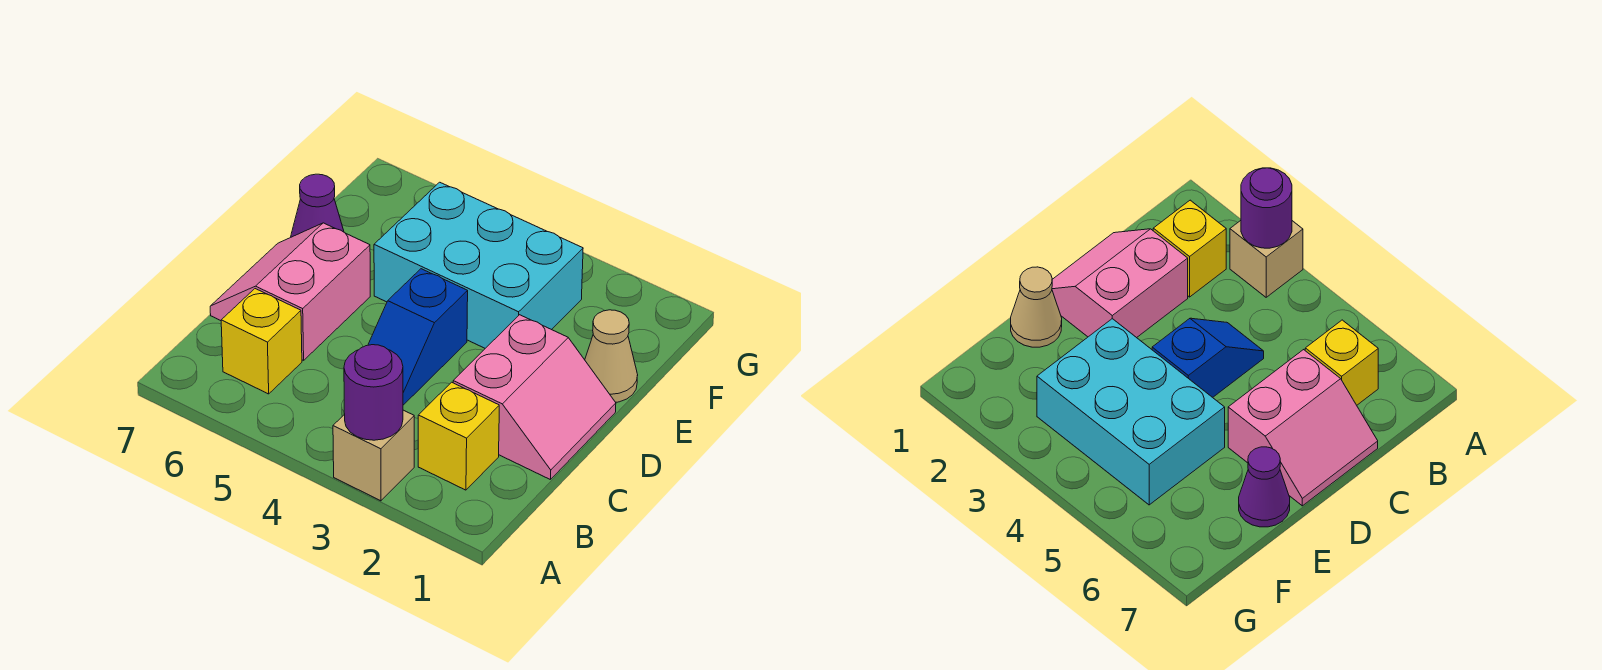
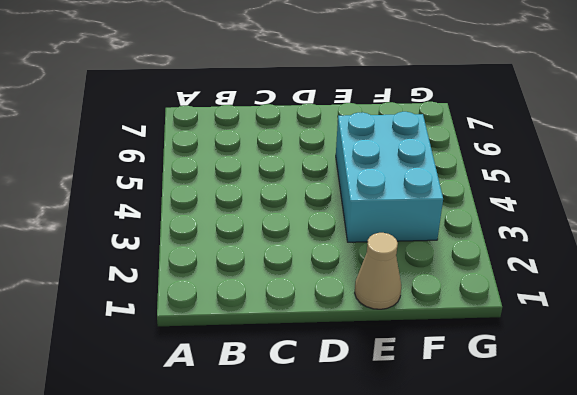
none -> tan brick A3 level 1
none -> yellow brick B2 level 1

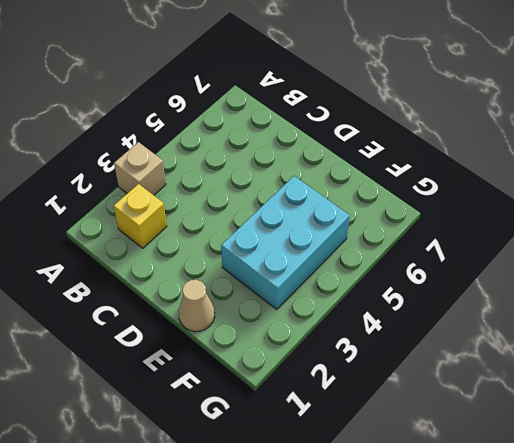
none -> yellow brick B6 level 1
none -> pink slope C1:D2 level 1 top 2

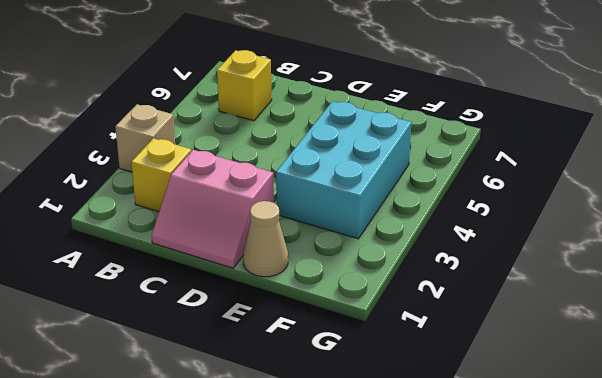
none -> blue slope C4:D4 level 1 top D
none -> pink slope C6:D7 level 1 top 6

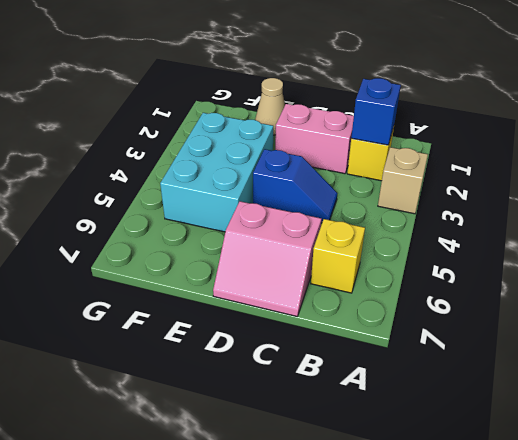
blue brick B2 level 2 -> none
none -> purple cone E7 level 1
none -> purple round brick A3 level 2

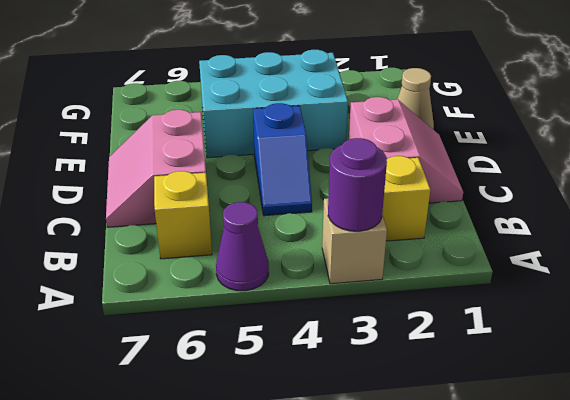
purple cone A5 level 1 -> purple cone E7 level 1

